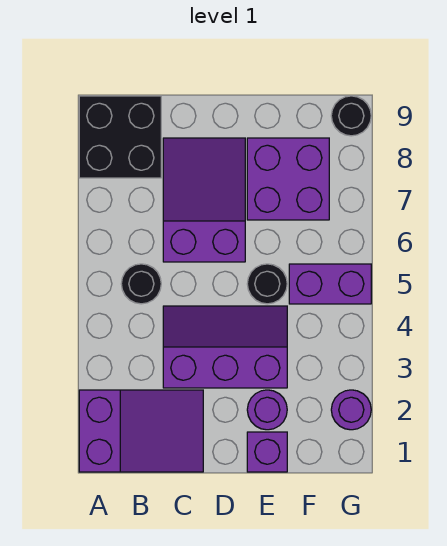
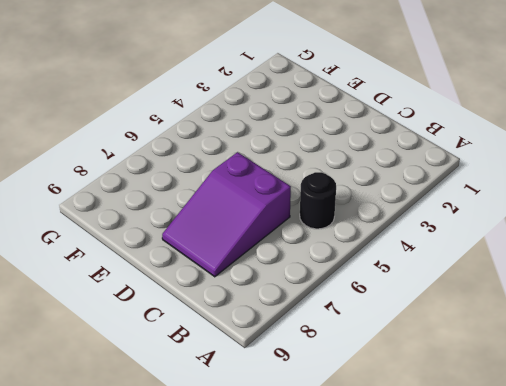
none -> purple slope A1:C2 level 1 top A
none -> black brick A8:B9 level 1
none -> purple slope C3:E4 level 1 top 3

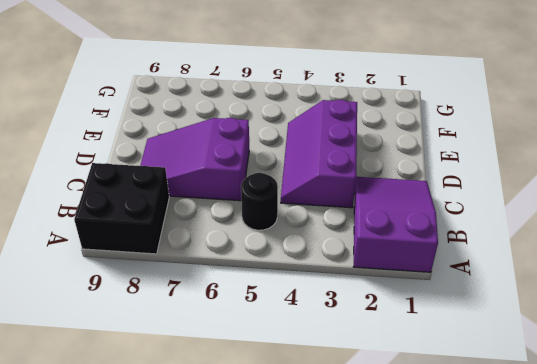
none -> purple brick E1 level 1
none -> purple round brick E2 level 1
none -> black round brick E5 level 1

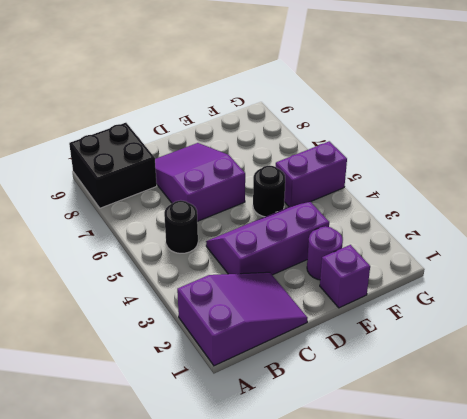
none -> purple brick E7:F8 level 1
none -> purple round brick G2 level 1
none -> black round brick G9 level 1

